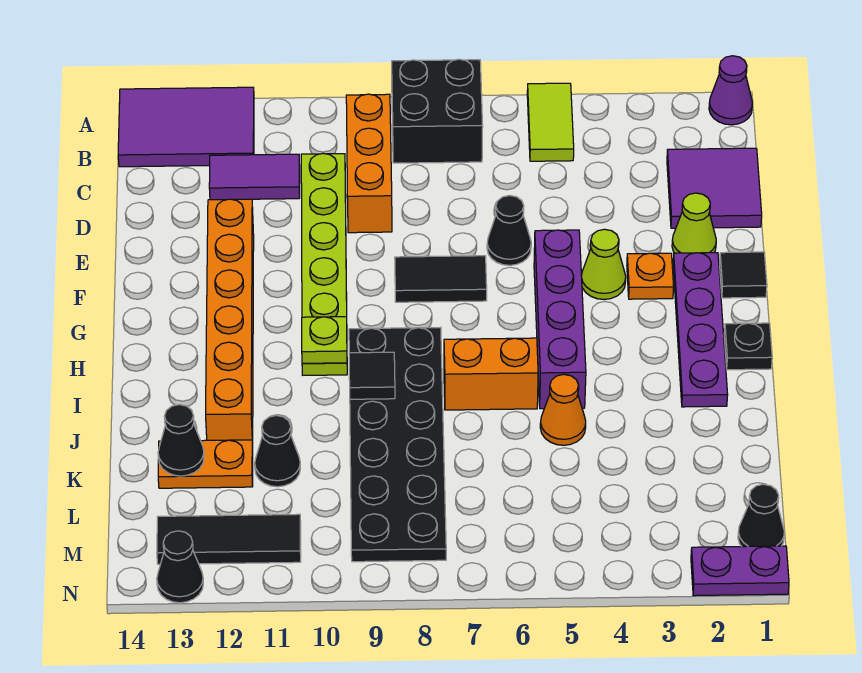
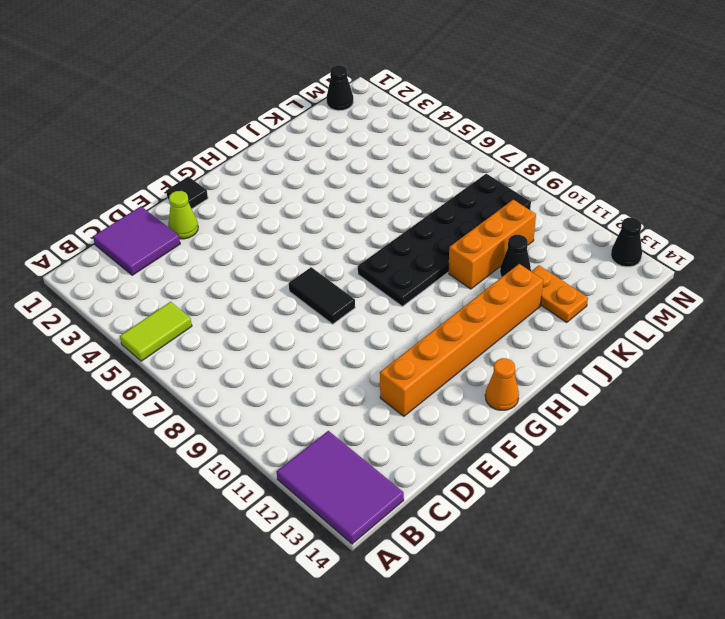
orange cone G14 level 1 -> orange cone J5 level 1
orange brick J10:L10 level 1 -> orange brick B9:D9 level 1
none -> purple cone A1 level 1
none -> black brick A7:B8 level 1
none -> lime plate C10:H10 level 1
none -> purple tile C11:C12 level 1

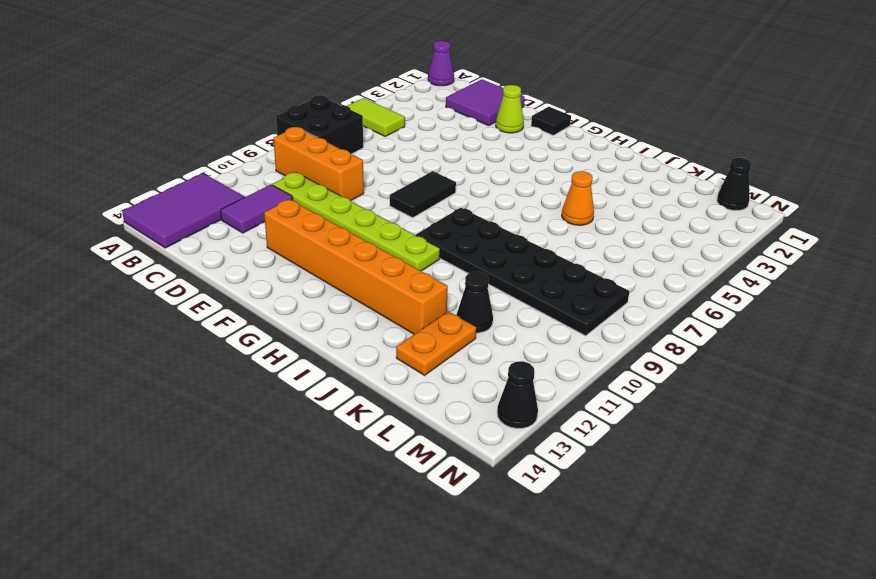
none -> black cone E6 level 1
none -> purple plate F2:I2 level 1
none -> orange plate F3 level 1
none -> lime cone F4 level 1

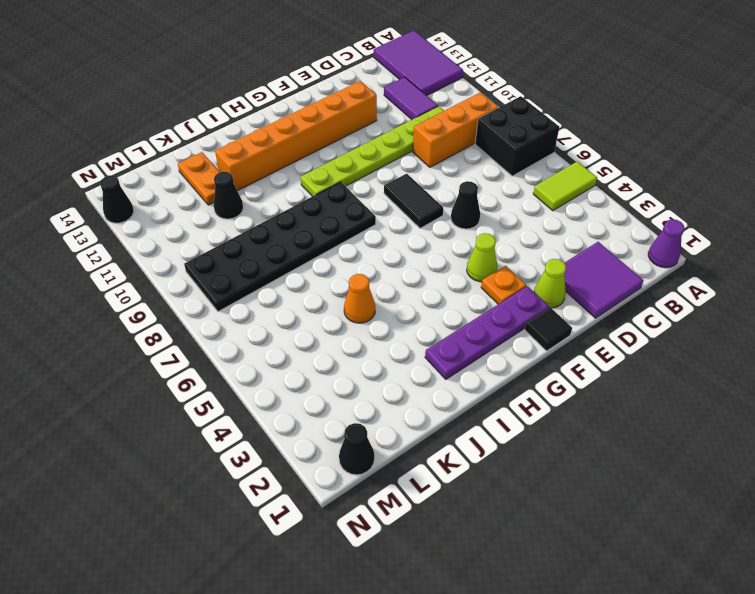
none -> purple brick F5:I5 level 1
none -> black plate H1 level 1
none -> orange brick I6:I7 level 1
none -> black tile M11:M13 level 1

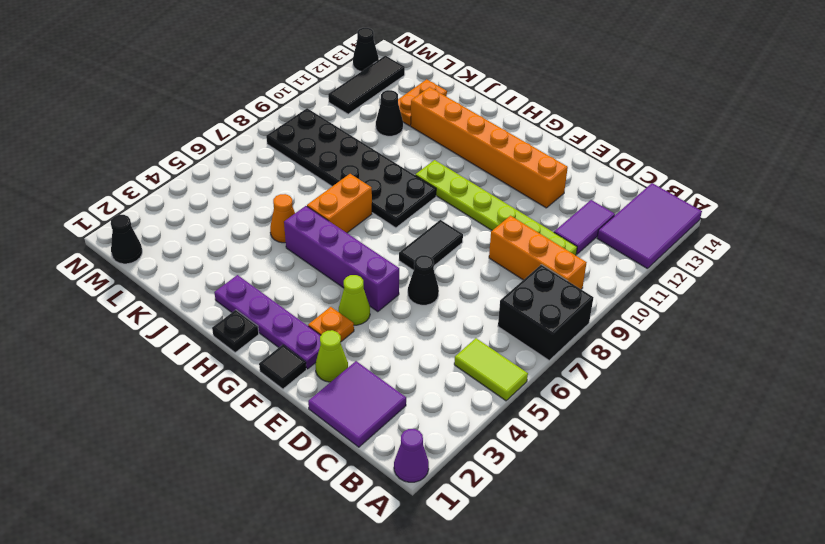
none -> purple plate N1:N2 level 1
none -> lime plate H10 level 2
none -> black tile I9 level 2
none -> black cone K13 level 2

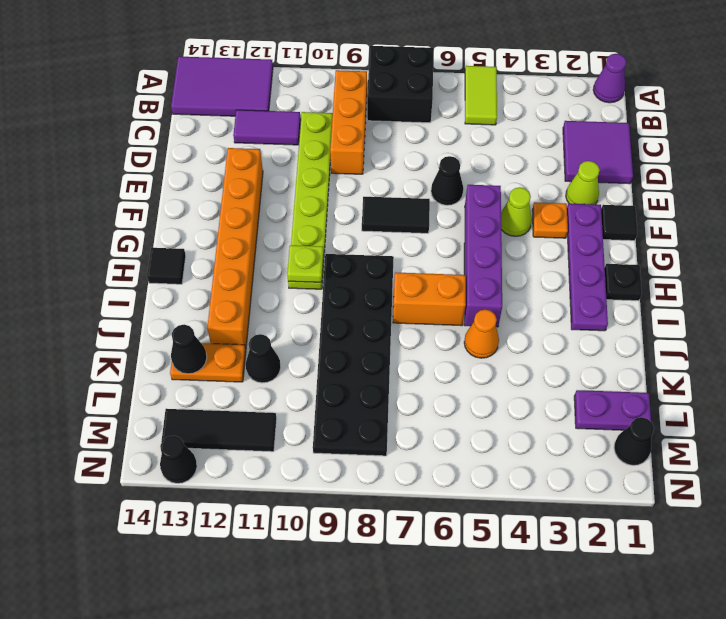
black tile H14 level 1 -> black tile I9 level 2
purple plate L1:L2 level 1 -> purple plate N1:N2 level 1

